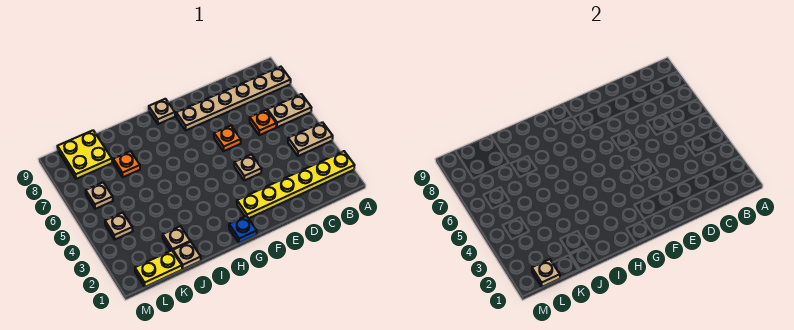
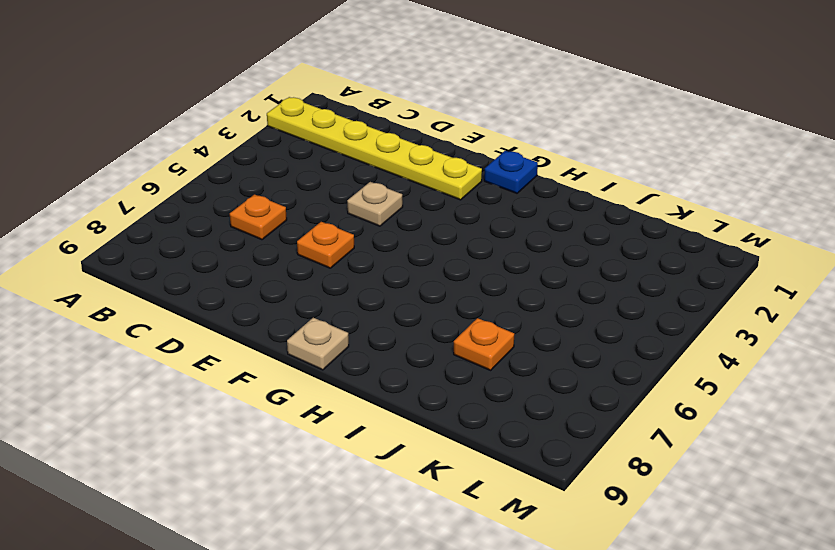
none -> tan plate A4:B4 level 1
none -> tan plate A6:B6 level 1
none -> tan plate A8:F8 level 1

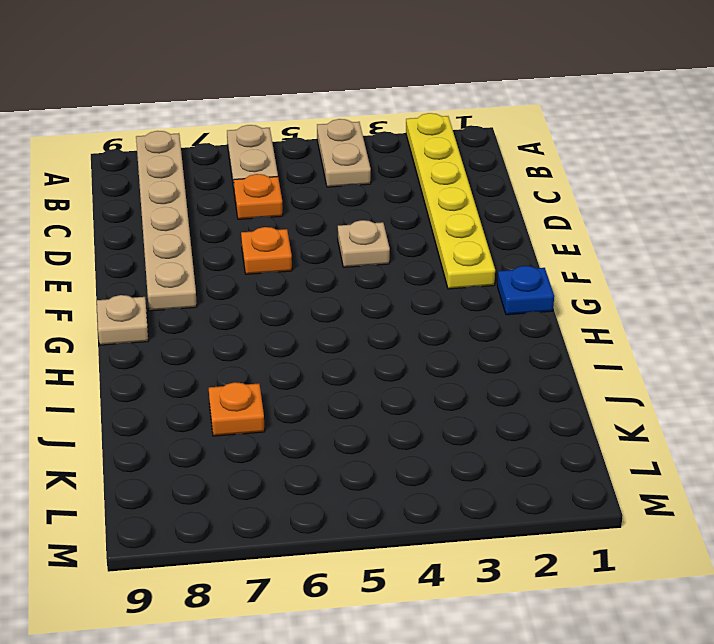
none -> tan plate J1 level 1
none -> tan plate J2 level 1
none -> yellow plate K1:L1 level 1

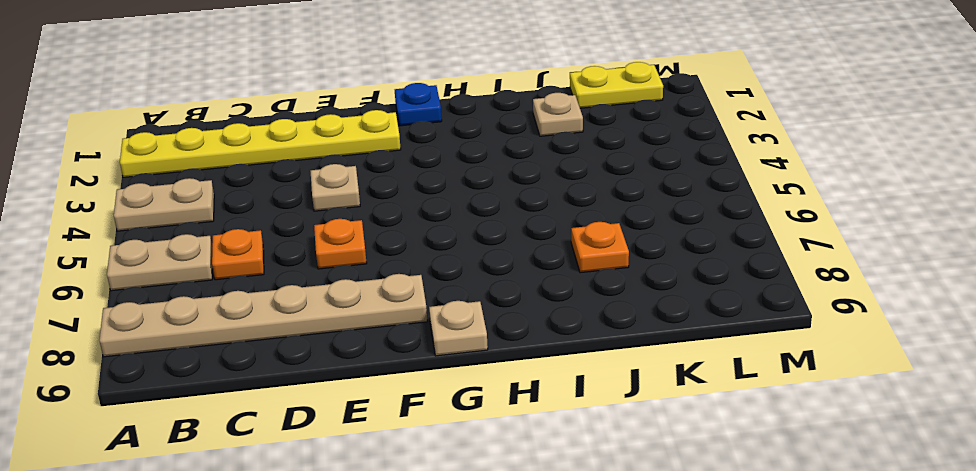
none -> tan plate J1 level 1
none -> yellow plate K8:L9 level 1
none -> tan plate L4 level 1

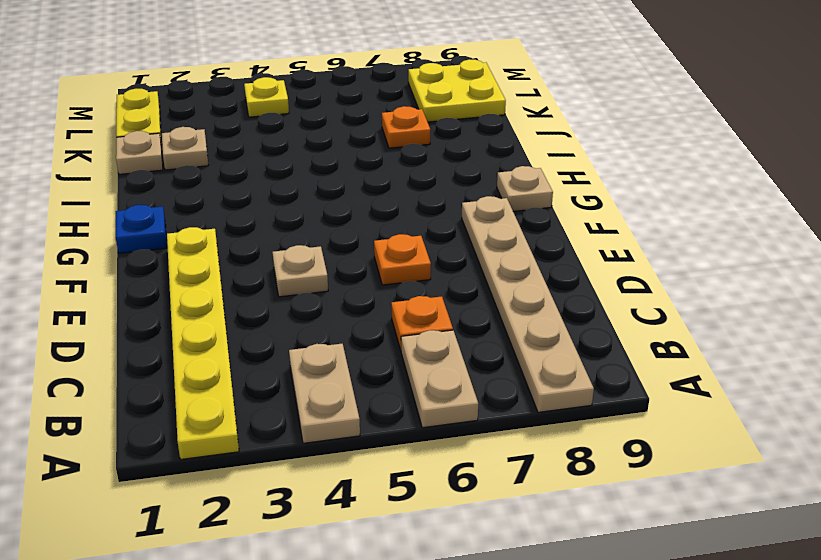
yellow plate L4 level 1 -> tan plate L4 level 1
none -> tan plate L6 level 1
none -> tan plate L1 level 2

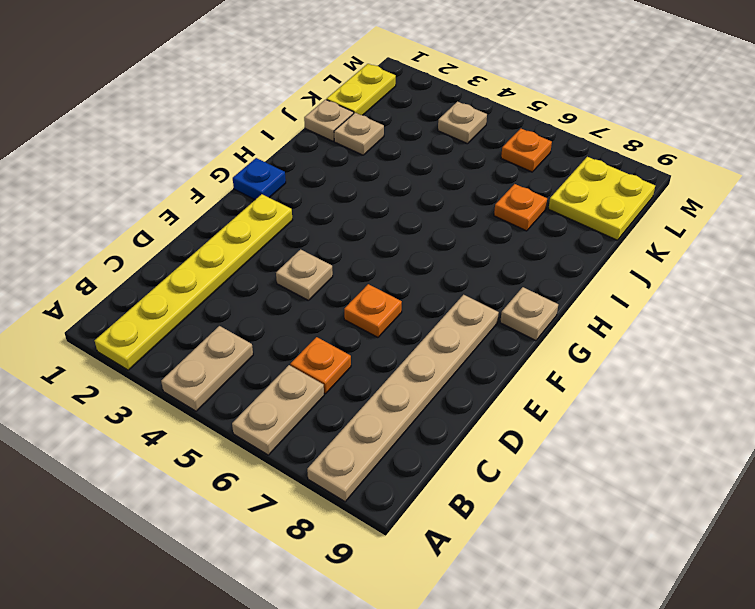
orange plate L6 level 1 -> tan plate L6 level 1
none -> tan plate L1 level 2

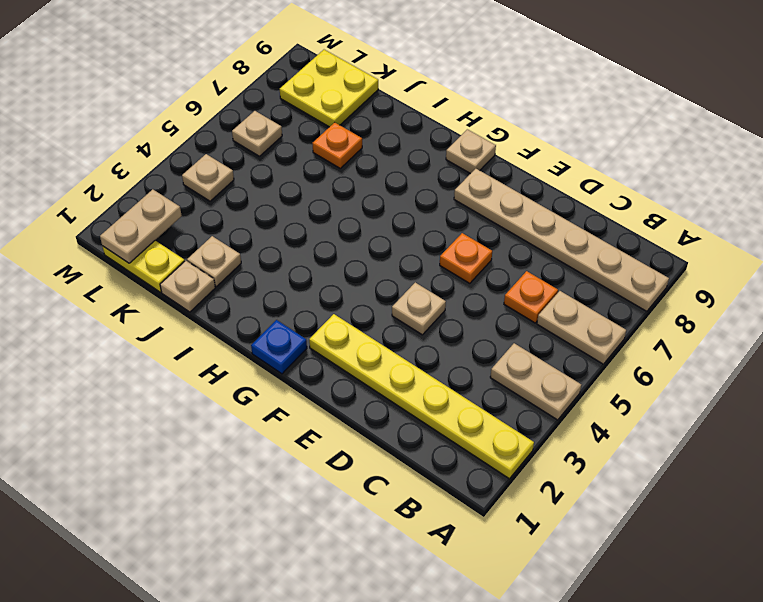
tan plate L1:L2 level 2 -> tan plate L1 level 2

